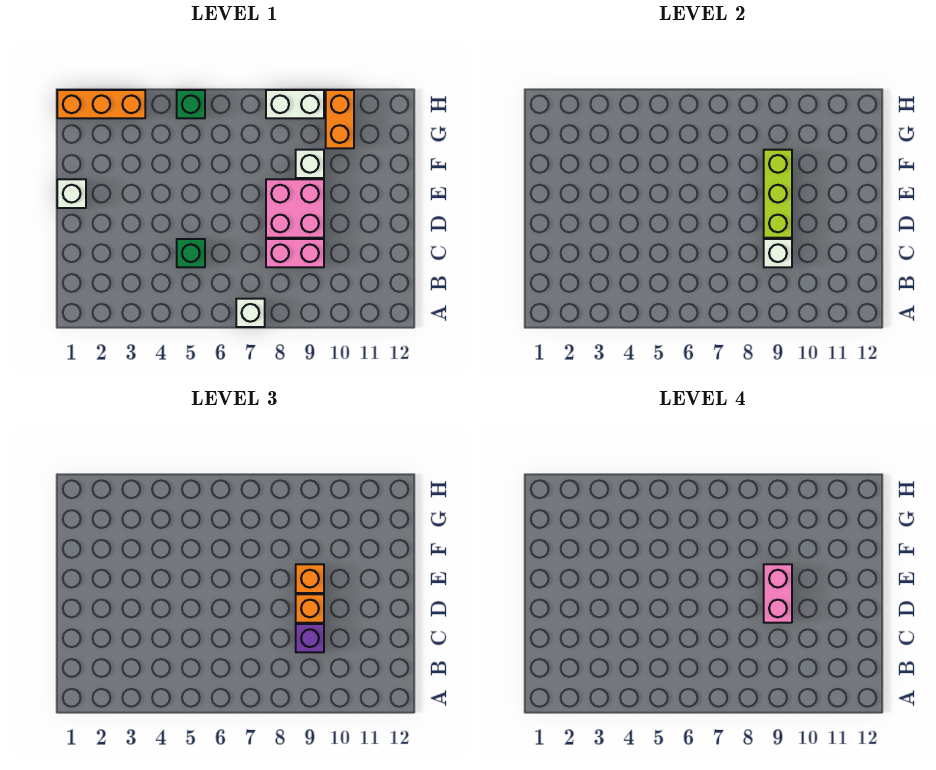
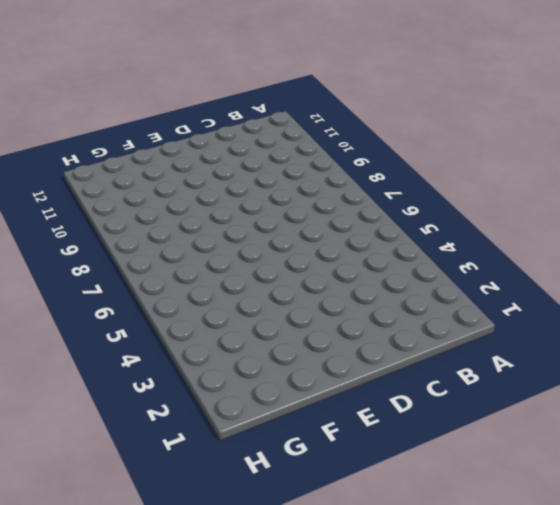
none -> white brick A7 level 1
none -> green brick C5 level 1
none -> pink brick C8:C9 level 1

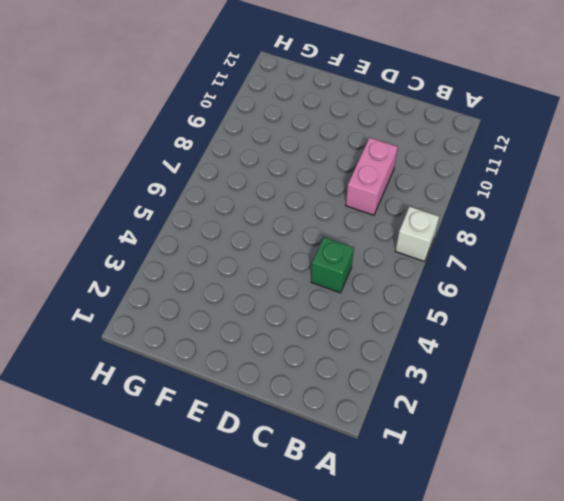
none -> pink brick D8:E9 level 1
none -> white brick E1 level 1
none -> white brick F9 level 1

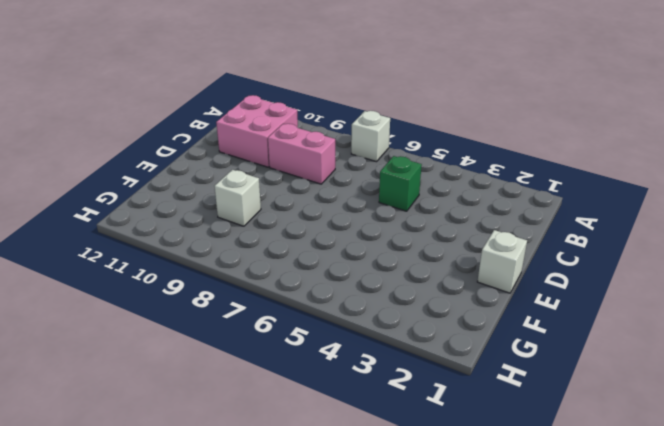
pink brick B10:C11 level 1 -> pink brick D8:E9 level 1
none -> orange brick G10:H10 level 1
none -> orange brick H1:H3 level 1
none -> green brick H5 level 1

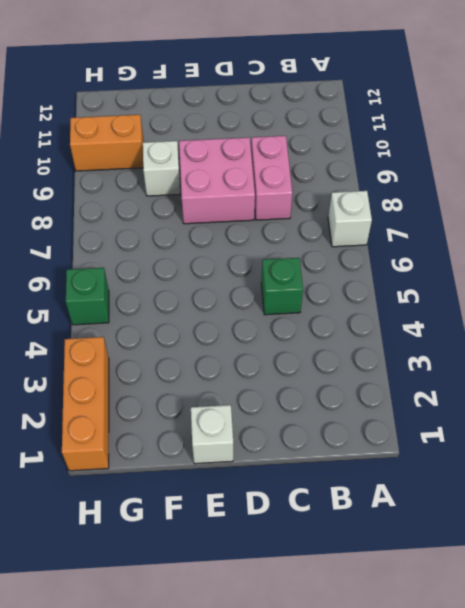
none -> white brick H8:H9 level 1
none -> white brick C9 level 2
none -> lime brick D9:F9 level 2

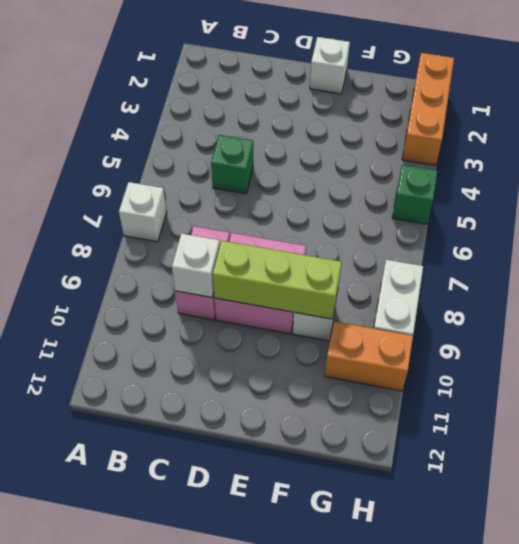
none -> purple brick C9 level 3
none -> orange brick D9 level 3
none -> orange brick E9 level 3

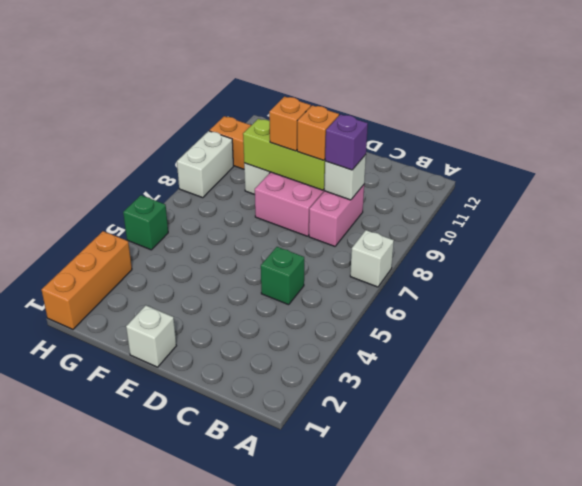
none -> pink brick D9:E9 level 4

